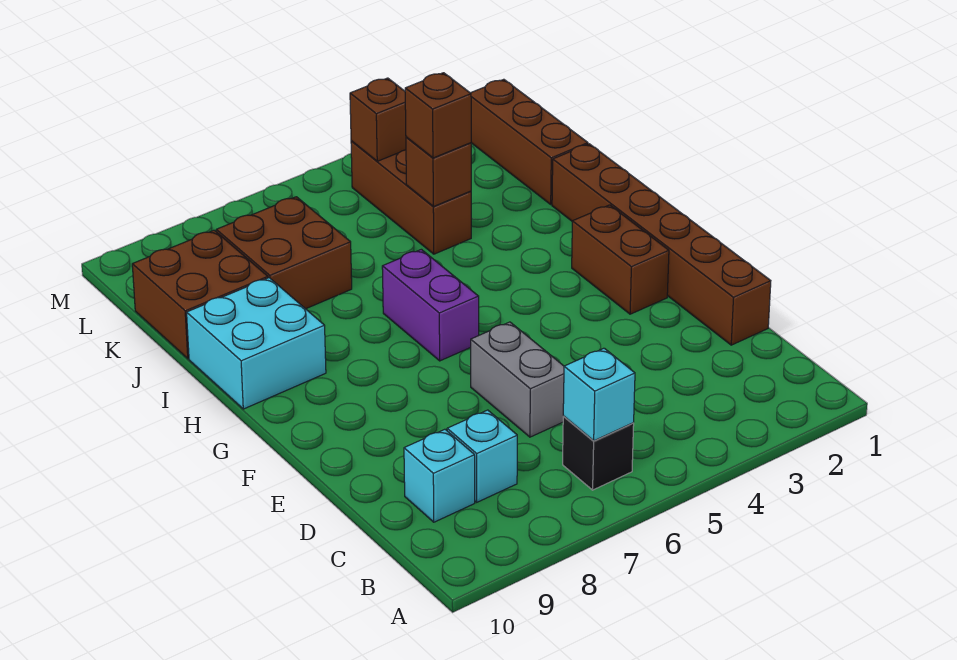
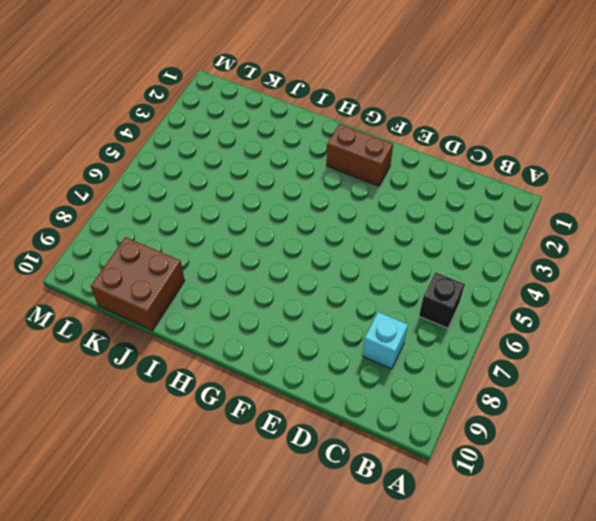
none -> cyan brick C9 level 1
none -> brown brick D1:I1 level 1
none -> grey brick D6:E6 level 1

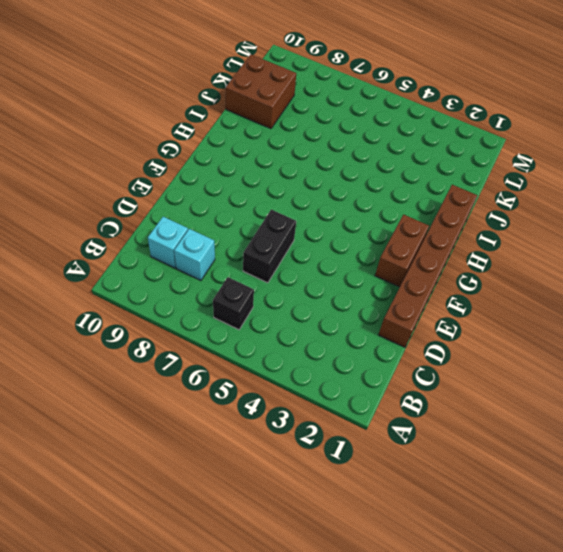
black brick D6:E6 level 1 -> grey brick D6:E6 level 1
none -> purple brick G6:H6 level 1
none -> cyan brick H9:I10 level 1
none -> brown brick J1:L1 level 1

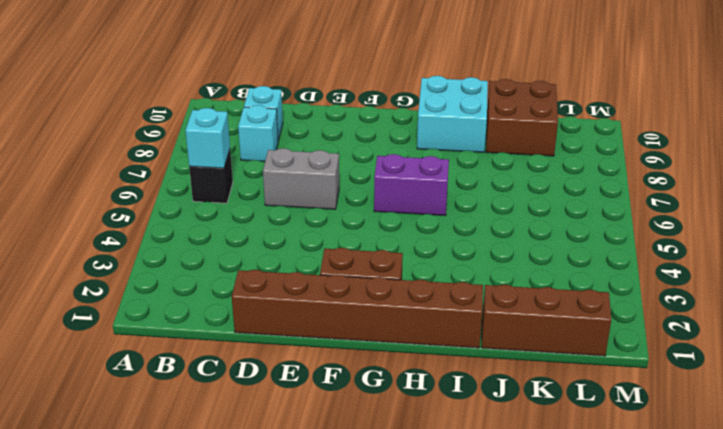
none -> brown brick J4:L4 level 1
none -> brown brick J7:K8 level 1
none -> brown brick J4 level 2

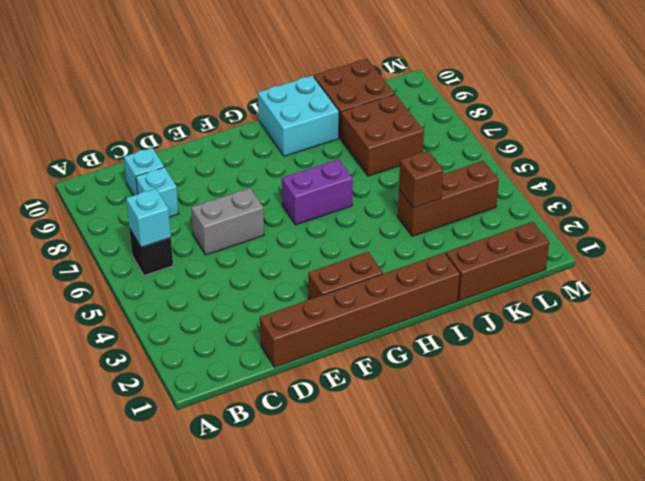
none -> brown brick L4 level 2
none -> brown brick J4 level 3

